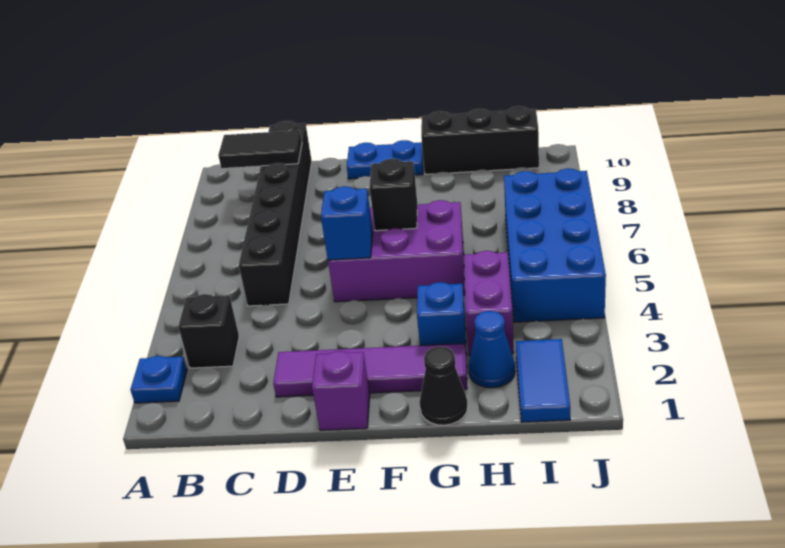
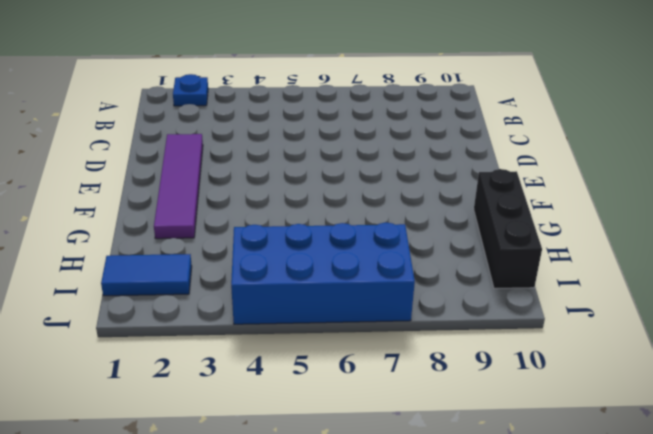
none -> black brick B3 level 1
none -> black brick C5:C10 level 1
none -> purple brick E1 level 1

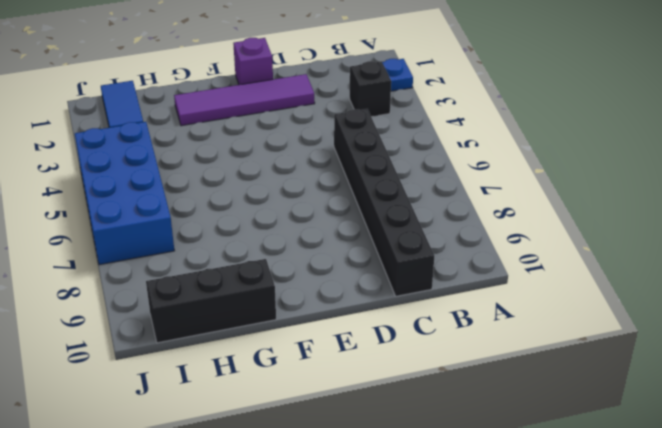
none -> purple brick E5:G6 level 1
none -> blue plate E10:F10 level 1
none -> black cone G1 level 1

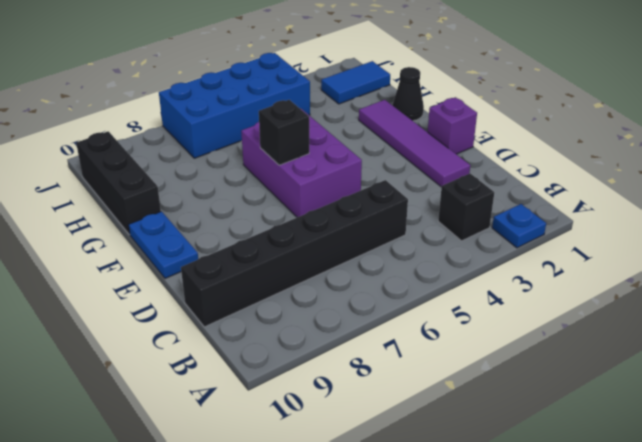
none -> blue brick G3 level 1
none -> blue cone H2 level 1
none -> purple brick H3:H4 level 1

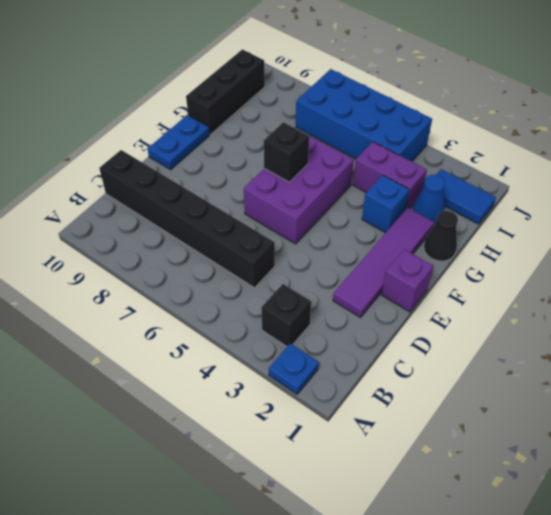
none -> black tile B9:C9 level 2
none -> blue brick E5 level 2

